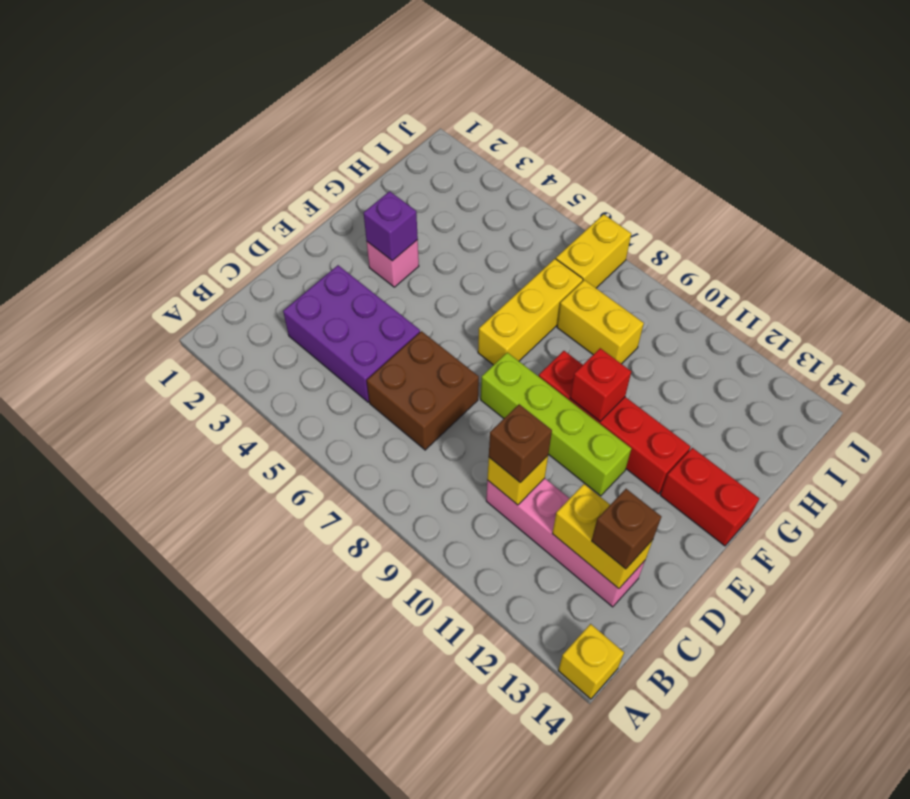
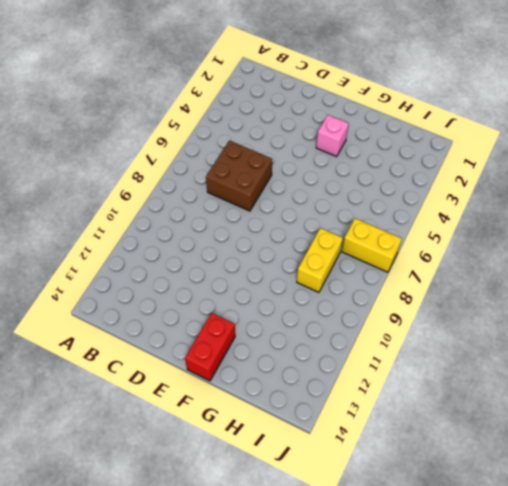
none -> yellow brick A14 level 1
none -> purple brick C3:D5 level 1
none -> pink brick C10:C13 level 1

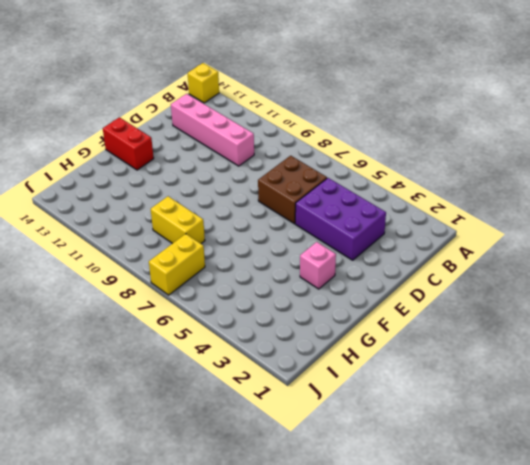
none -> lime brick E8:E11 level 1
none -> yellow brick F7:H7 level 1
none -> red brick F9:F12 level 1

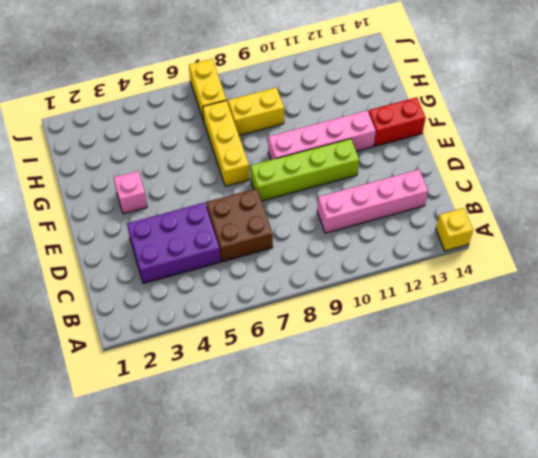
pink brick F9:F12 level 1 -> red brick F9:F12 level 1
none -> yellow brick C10 level 2
none -> yellow brick C12:C13 level 2
none -> purple brick F3 level 2

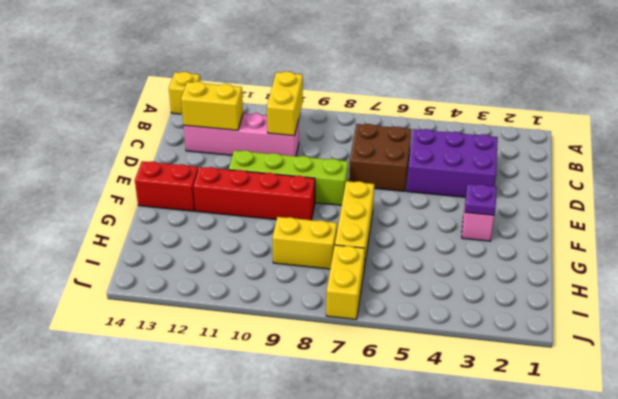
yellow brick B10:C10 level 2 -> yellow brick C10 level 2
purple plate F3 level 2 -> purple brick F3 level 2
none -> red brick F10 level 2
none -> brown brick C10 level 3
none -> brown brick C13 level 3

